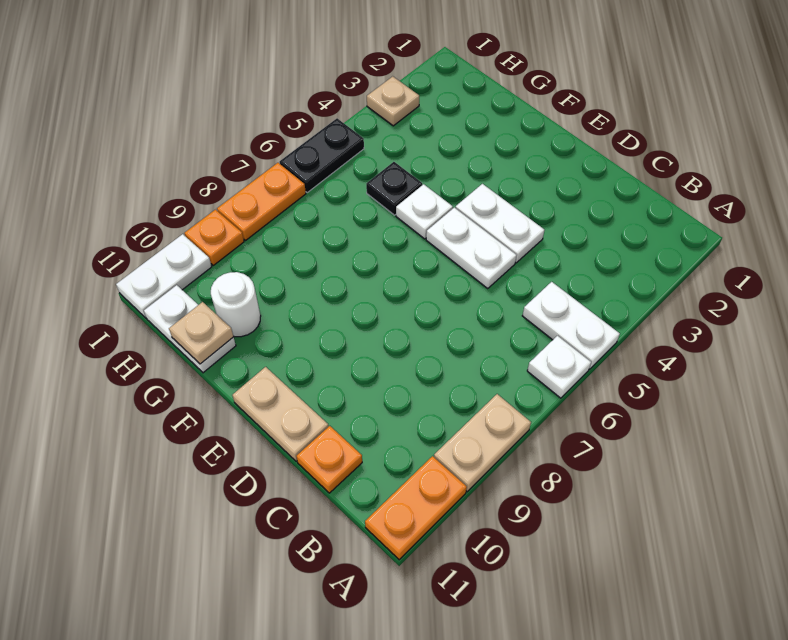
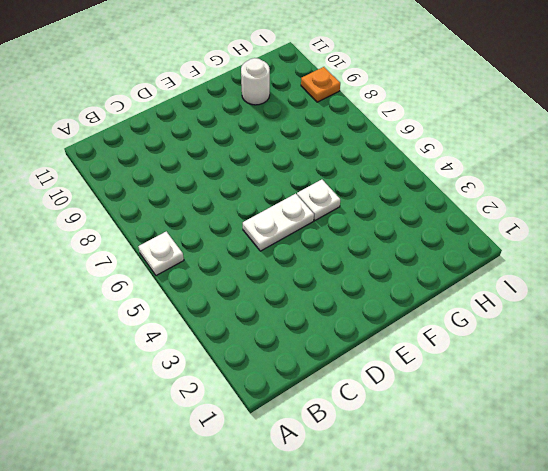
none -> white plate A5:B5 level 1
none -> tan plate A8:A9 level 1
none -> orange plate A10:A11 level 1

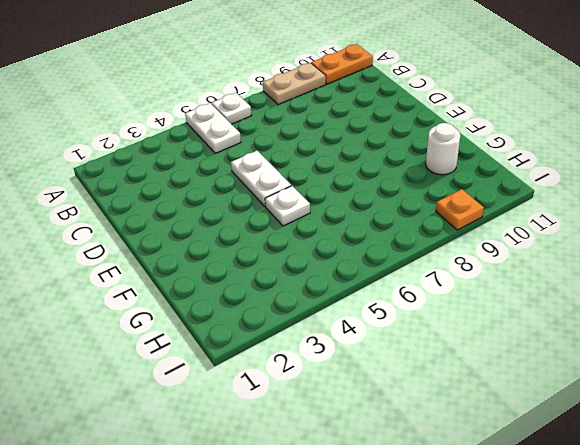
none -> orange plate C11 level 1
none -> white plate D4:E4 level 1
none -> tan plate D11:E11 level 1

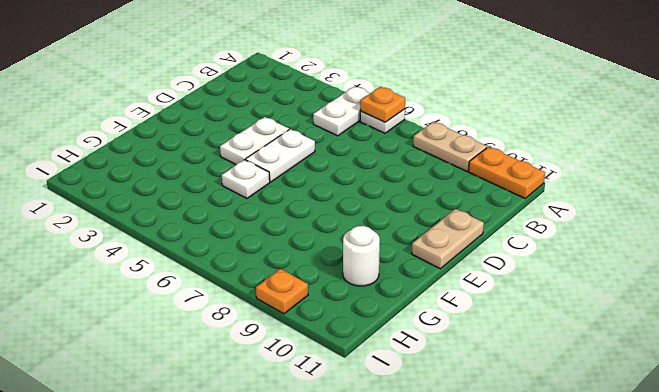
orange plate A6 level 2 -> orange plate C11 level 1
none -> black plate G5 level 1
none -> white plate G11:H11 level 1
none -> tan plate I3 level 1

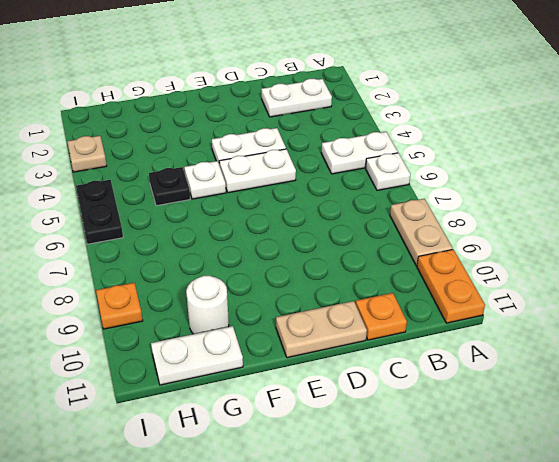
white plate B2:C2 level 1 -> white plate I10:I11 level 1
none -> orange plate I7:I8 level 1
none -> tan plate G11 level 2

